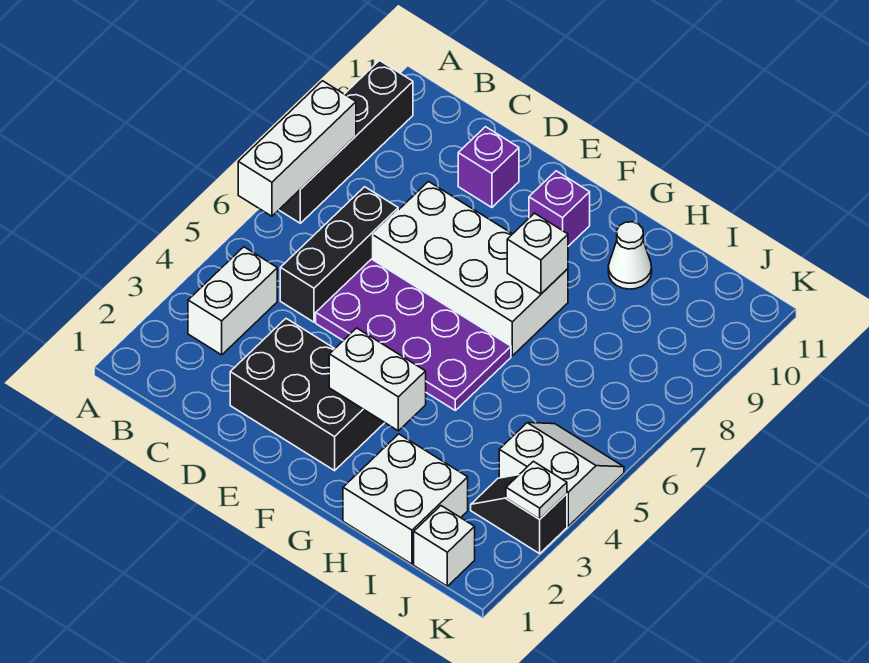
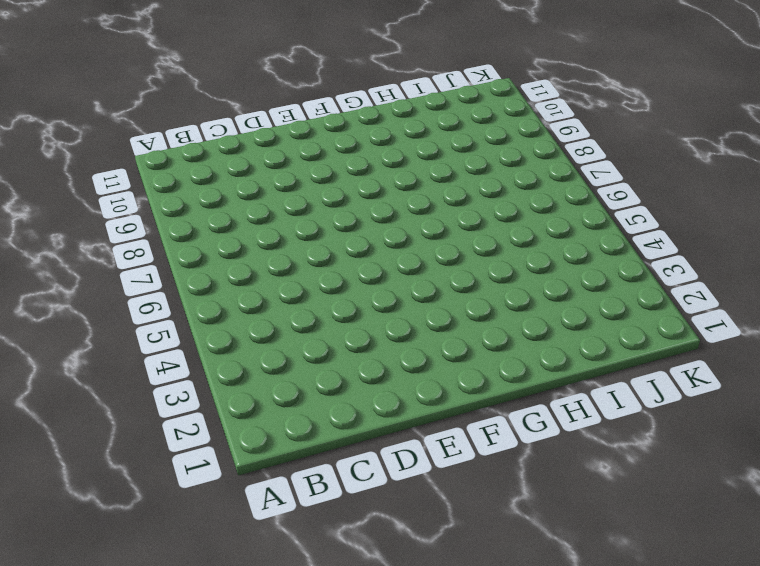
none -> black brick A7:A10 level 1
none -> white brick B3:B4 level 1
none -> black brick C5:C7 level 1

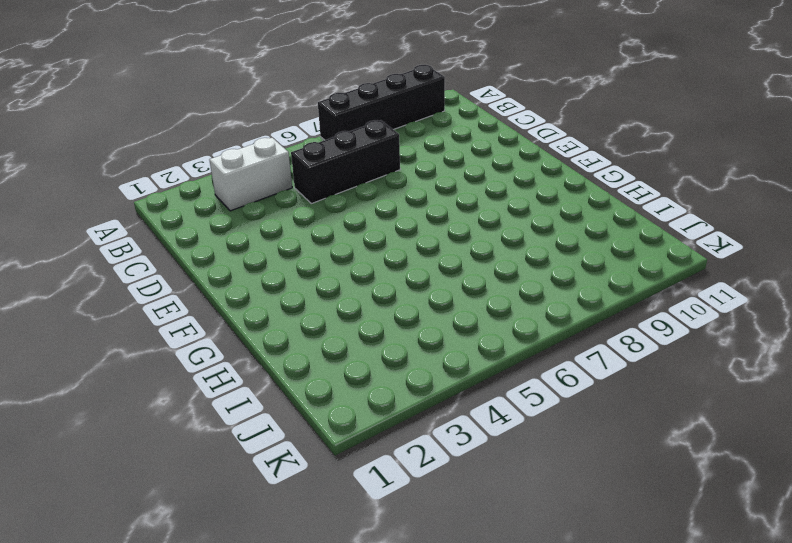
none -> black brick D2:F3 level 1
none -> purple plate D5:G6 level 1
none -> white brick D7:G8 level 1

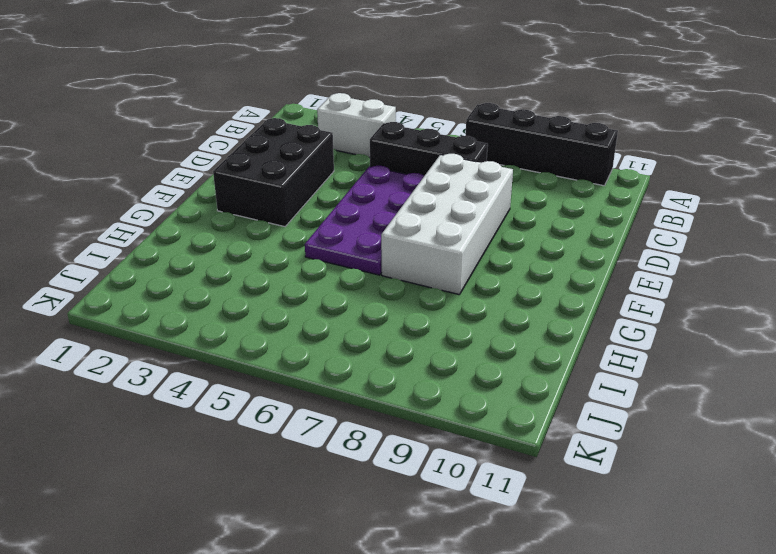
none -> purple brick D10 level 1
none -> purple brick F10 level 1
none -> white brick H1:I2 level 1

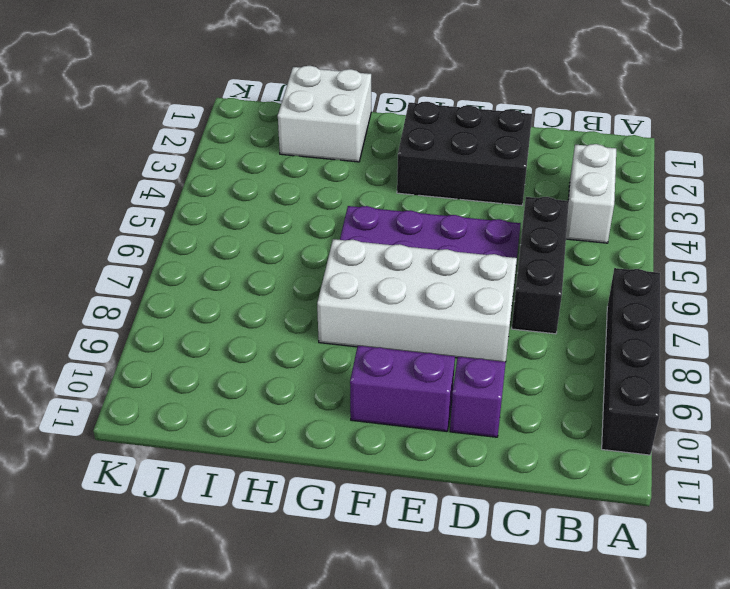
purple brick E10:F10 level 1 -> purple brick F10 level 1
none -> white cone H10 level 1
none -> white brick J1 level 1
none -> black slope J3:K3 level 1 top K

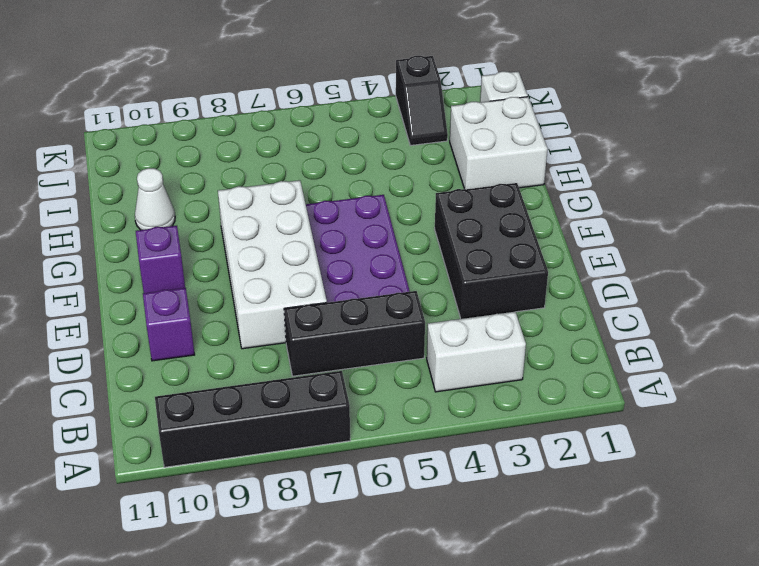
none -> white slope J4:K5 level 1 top 4
none -> white brick A6:A8 level 2
none -> white brick F3:G3 level 2

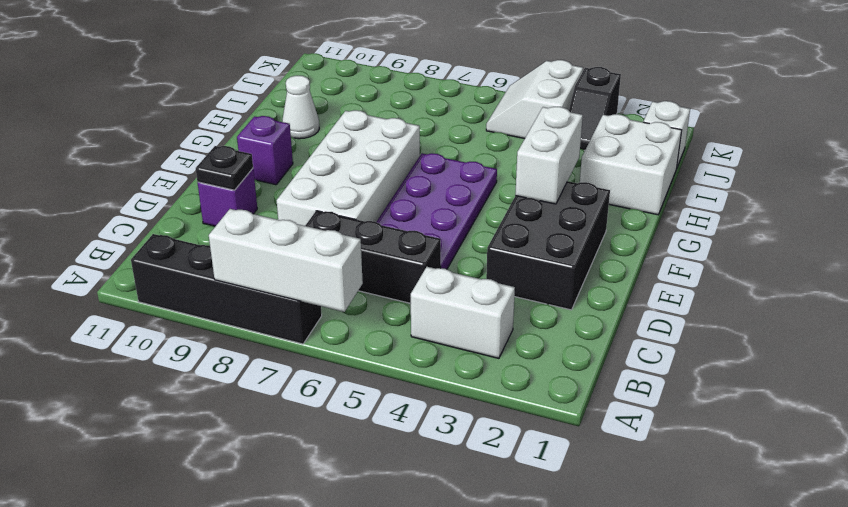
black plate D10 level 2 -> none
none -> white brick G8 level 2
none -> white plate K3 level 2

